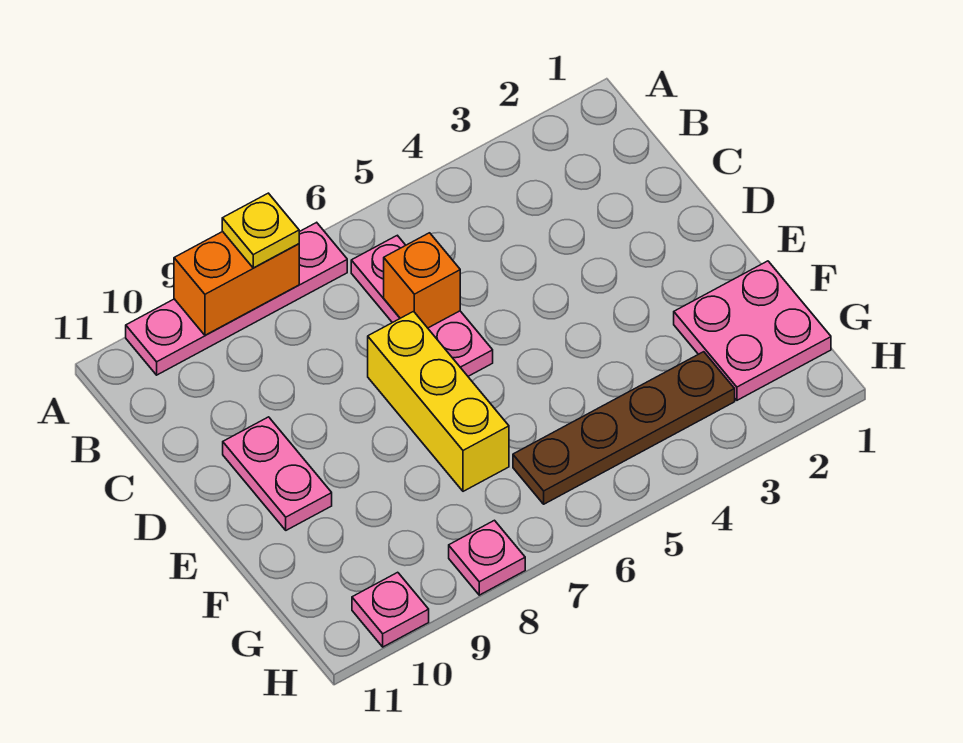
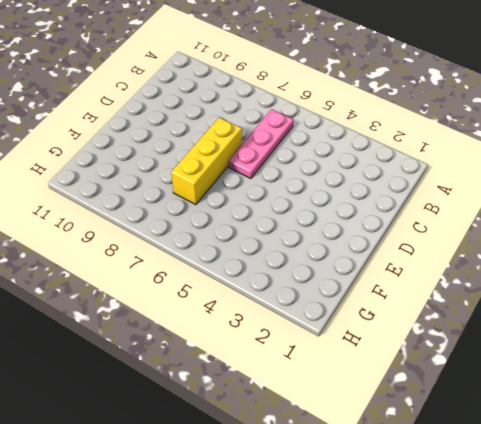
none -> pink plate A7:A10 level 1
none -> pink plate D10:E10 level 1

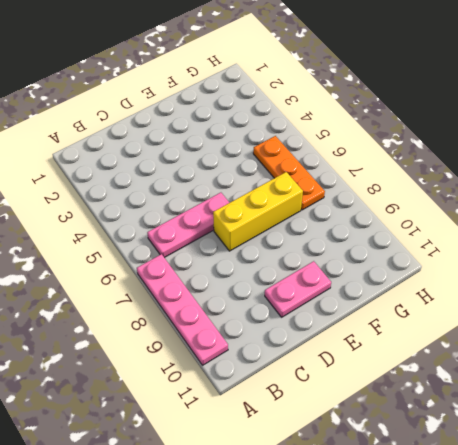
orange plate G5:G7 level 1 -> brown plate G3:G6 level 1
none -> pink plate F1:G2 level 1
none -> pink plate H8 level 1

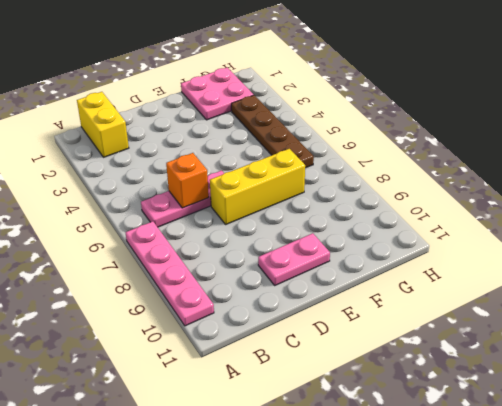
yellow brick B1:B2 level 1 -> none
none -> pink plate H8 level 1
none -> pink plate H10 level 1

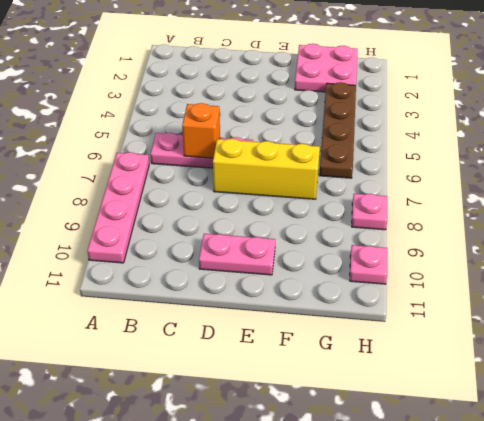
none -> orange brick A8:A9 level 2
none -> yellow plate A8 level 3

